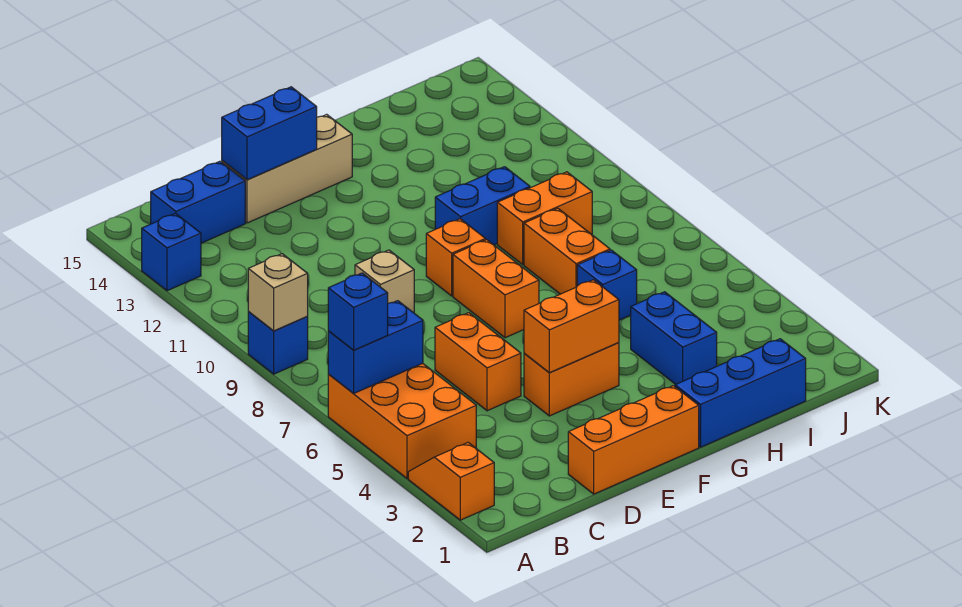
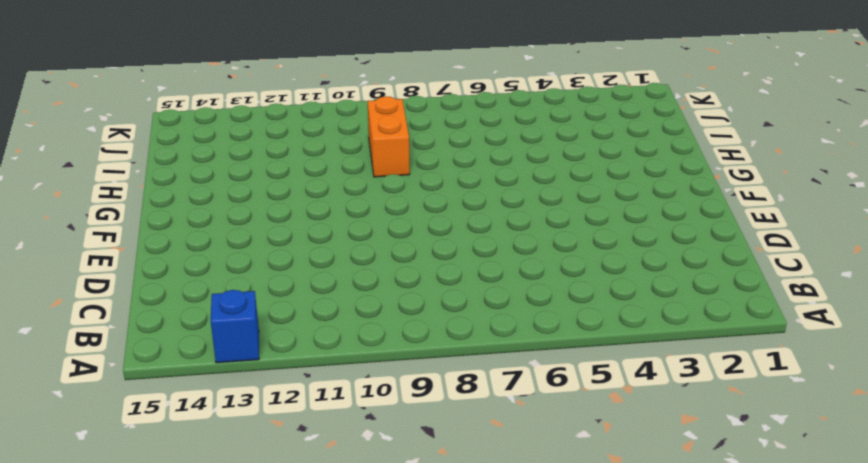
none -> orange slope A2:A3 level 1 top 2
none -> orange brick A4:B6 level 1
none -> blue brick A9 level 1

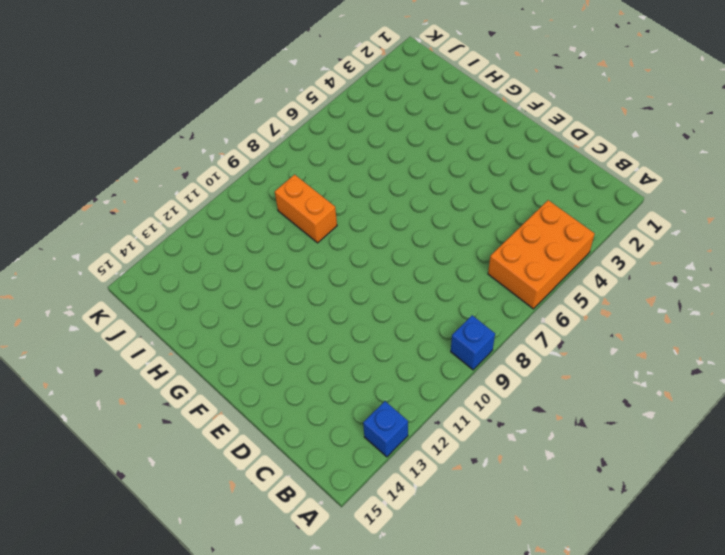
none -> orange slope A2:A3 level 1 top 2
none -> blue brick B14:C14 level 1
none -> orange brick D1:F1 level 1

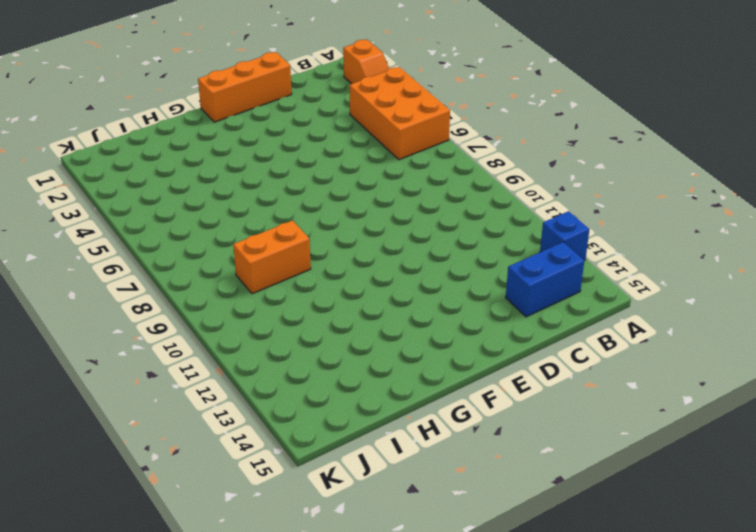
none -> blue brick A9 level 1
none -> orange brick D5:D6 level 1
none -> tan brick D9 level 1

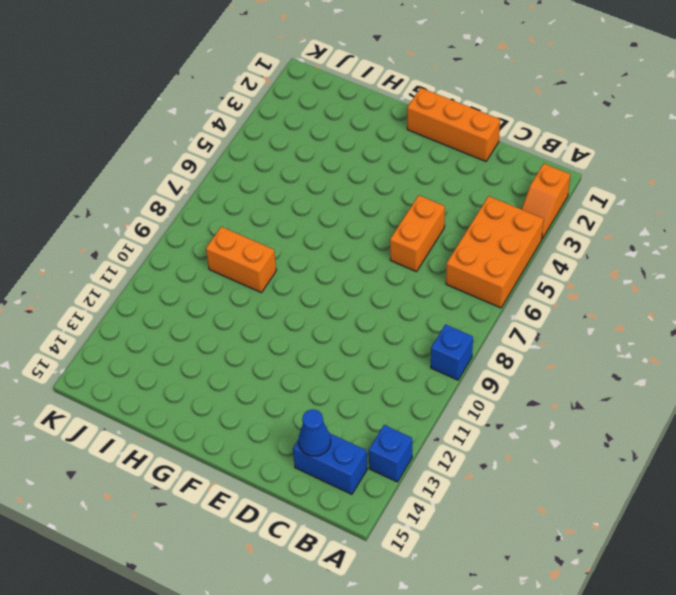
blue cone C14 level 2 -> none
none -> tan brick D9 level 1
none -> tan brick D14:F14 level 1
none -> orange brick E4:F4 level 1

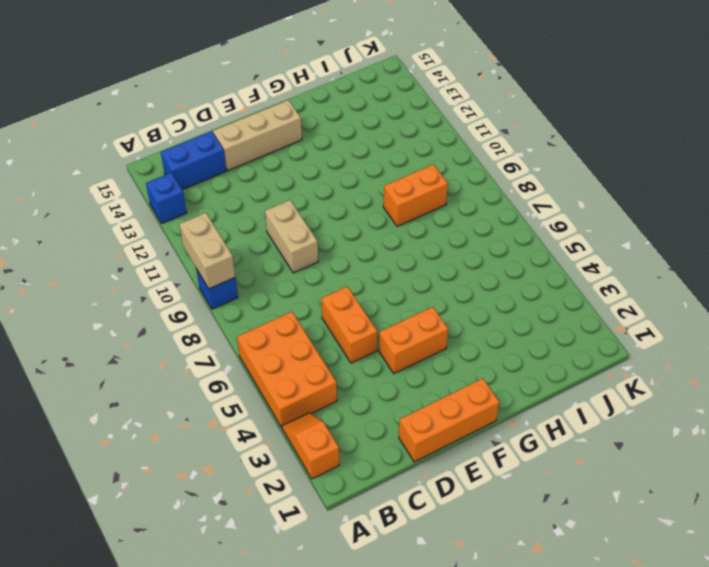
tan brick A9:A10 level 2 -> tan brick A9 level 2
tan brick D9:D10 level 1 -> tan brick D9 level 1
none -> orange brick F7:F8 level 1
none -> orange brick F9 level 1
none -> blue brick G1:I1 level 1

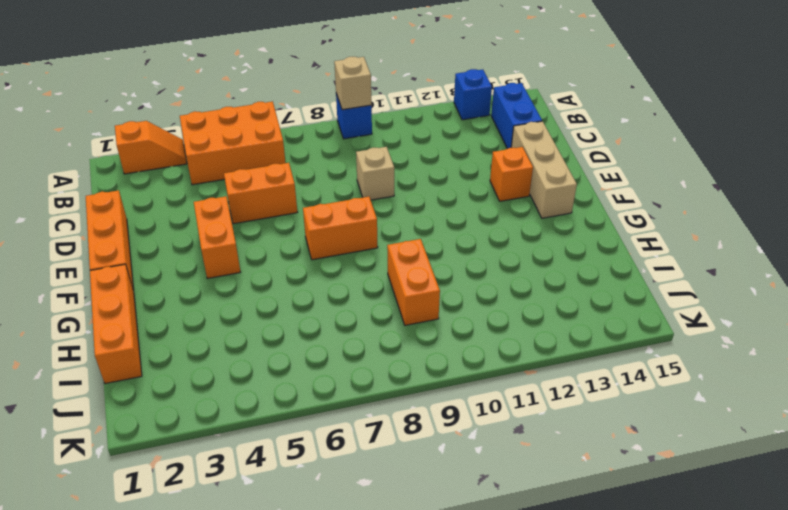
orange brick E13 level 1 -> orange brick F9 level 1
orange brick G1:I1 level 1 -> blue brick G1:I1 level 1
none -> blue brick G10:H10 level 1
none -> blue brick H3:H4 level 1
none -> blue brick H6 level 1

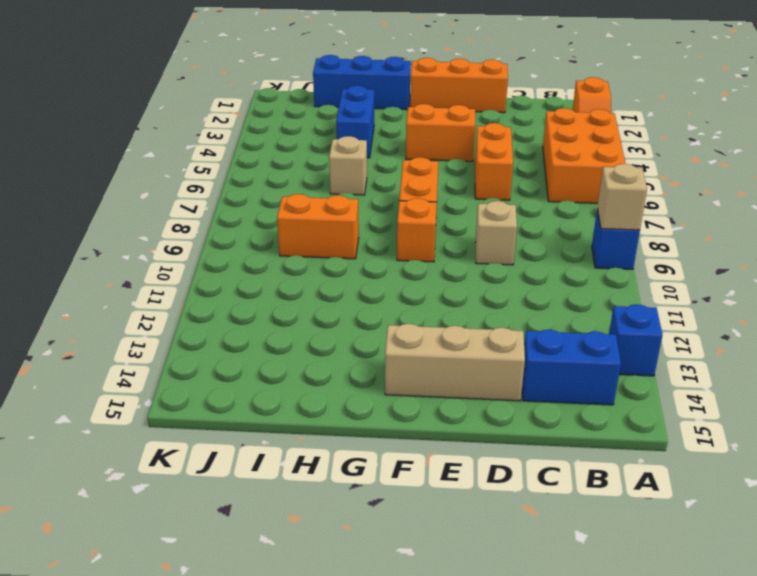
tan brick H6 level 1 -> blue brick H6 level 1
none -> blue brick G10:H10 level 1
none -> orange brick H7:H8 level 1
none -> blue brick A6:B6 level 2

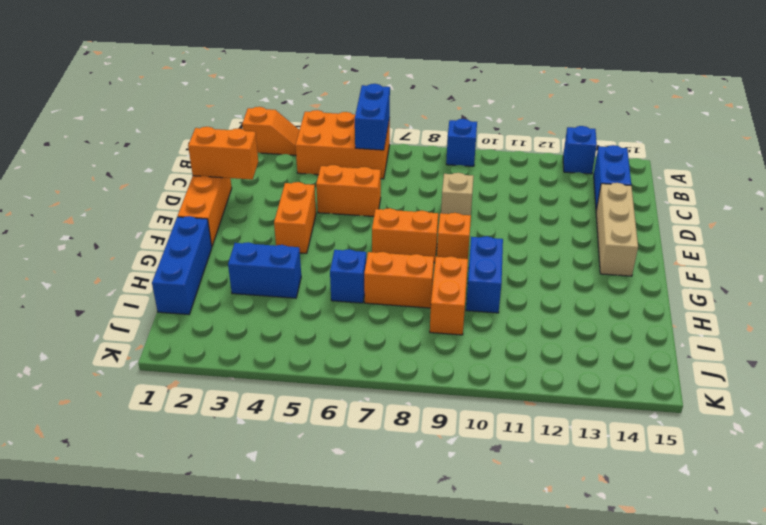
orange brick D1:D2 level 2 -> orange brick E4:F4 level 2
none -> tan brick A9 level 2
none -> blue brick D14:E14 level 2
none -> blue brick A6 level 3

